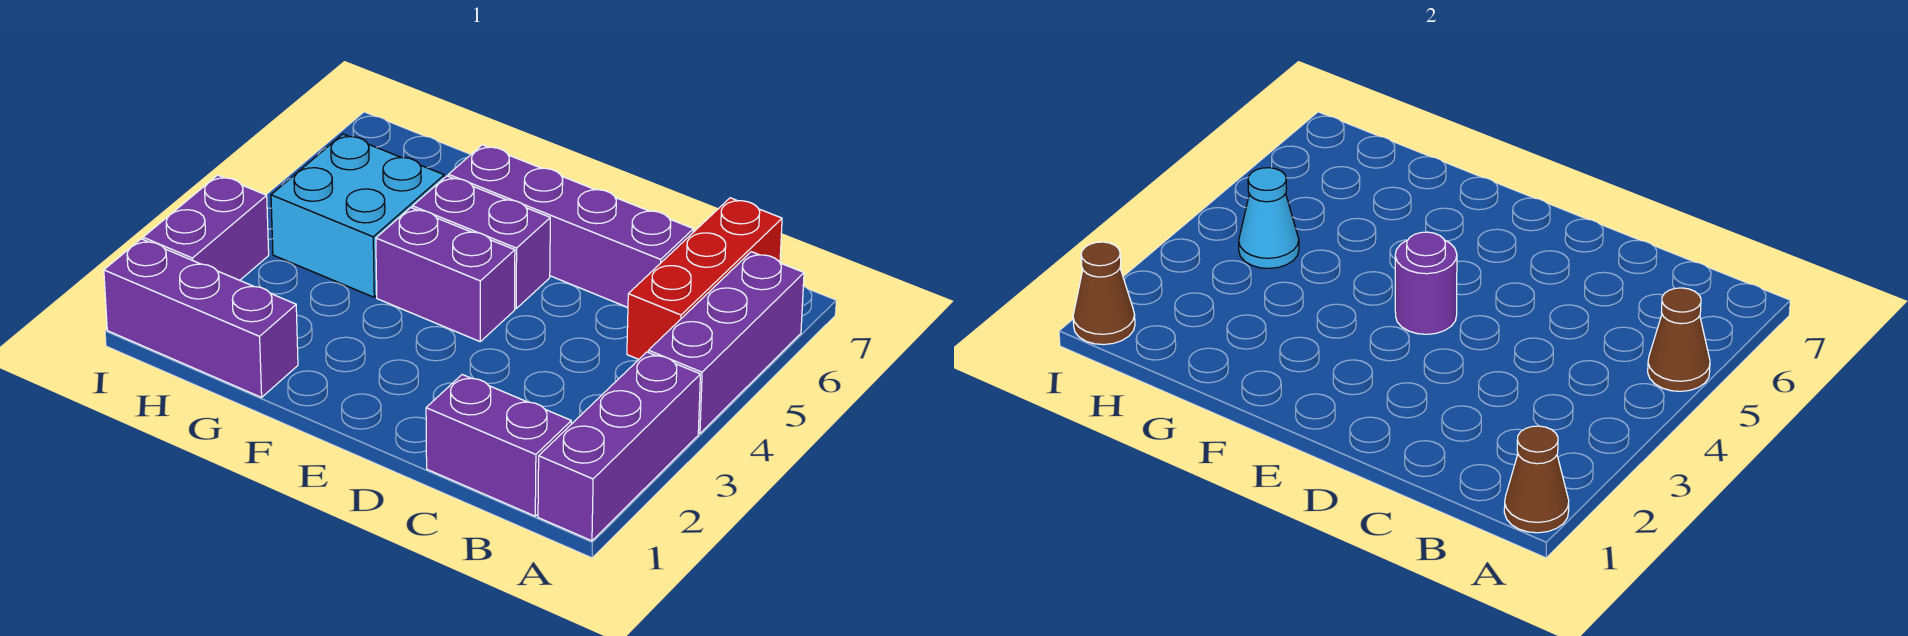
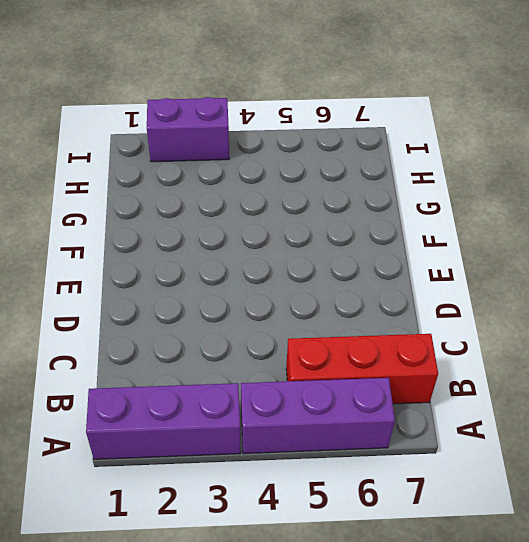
none -> purple brick B1:C1 level 1
none -> purple brick C6:F6 level 1
none -> purple brick E4:F4 level 1

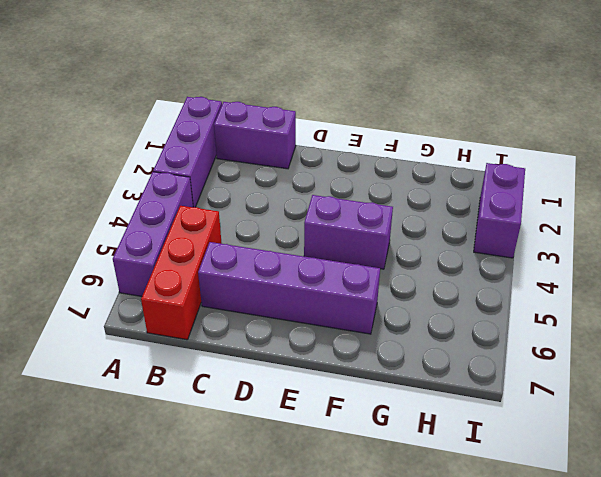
none -> purple brick E5:F5 level 1
none -> purple brick G1:I1 level 1
none -> cyan brick G4:H5 level 1

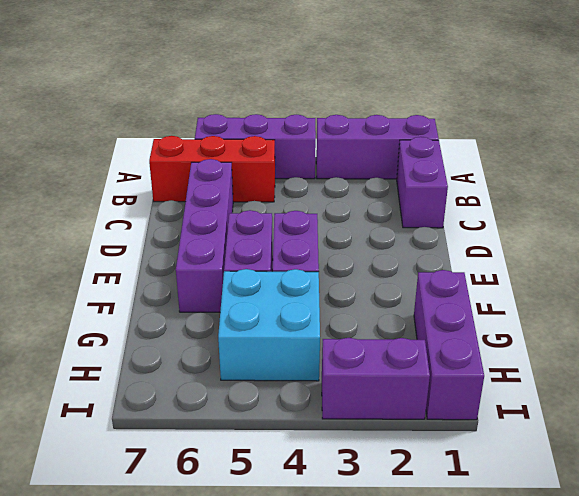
none -> brown cone A1 level 2
none -> brown cone A5 level 2
none -> purple round brick E4 level 2

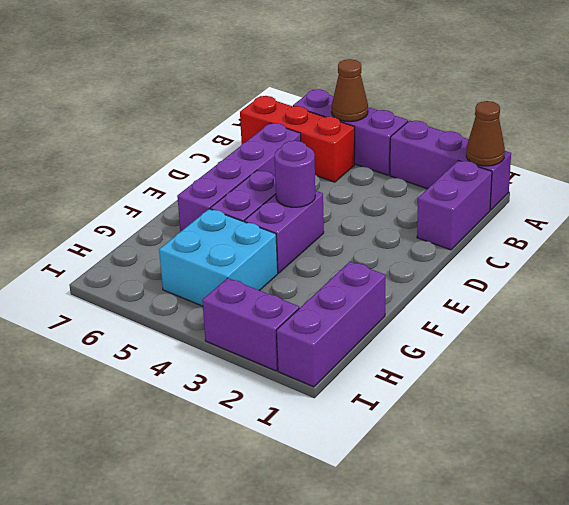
none -> cyan cone H4 level 2
none -> brown cone I1 level 2

